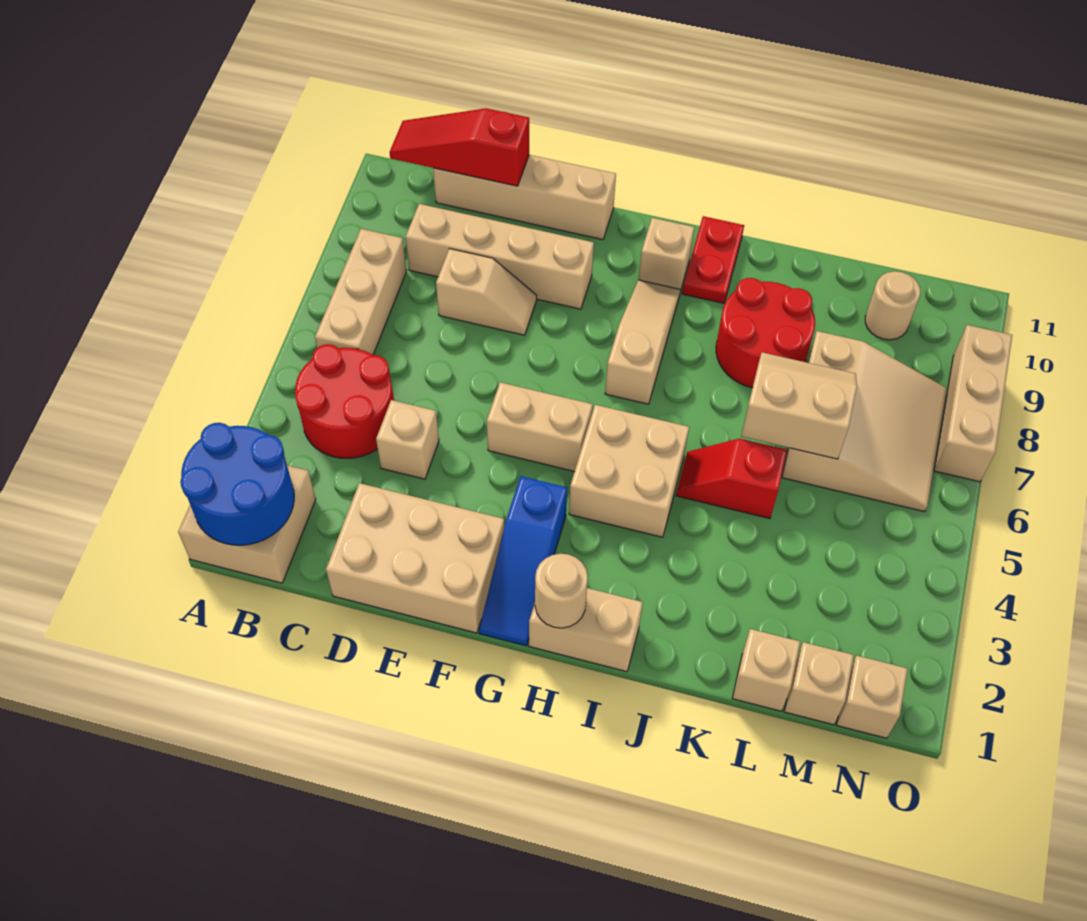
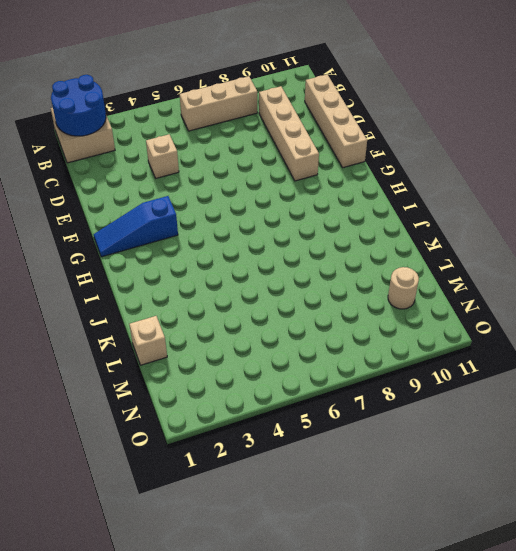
none -> red round brick B4:C5 level 1
none -> tan brick D1:F2 level 1
none -> tan slope D8:E8 level 1 top D

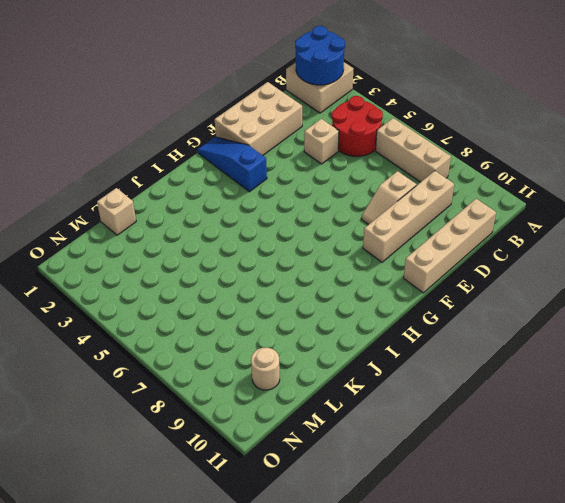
none -> tan brick F5:G5 level 1
none -> tan brick H1:I1 level 1
none -> tan brick H4:I5 level 1

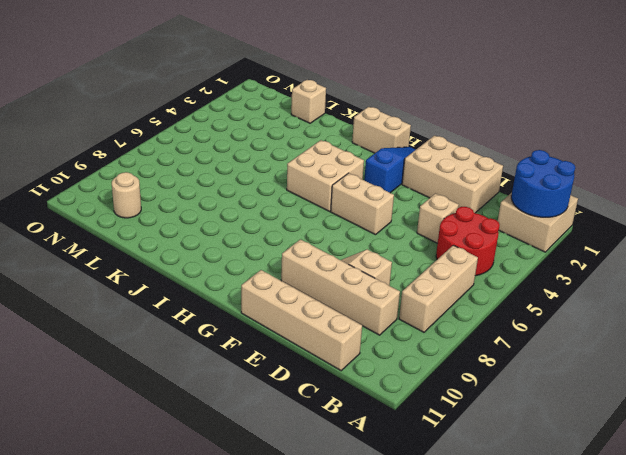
none -> tan slope H7:H9 level 1 top 7
none -> tan brick H10 level 1
none -> red plate I10:I11 level 1

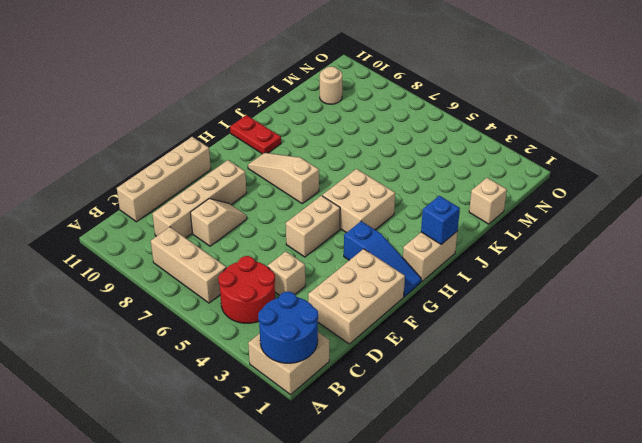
blue brick I1 level 2 -> none
none -> tan brick H10 level 1
none -> red slope J5:K5 level 1 top K
none -> red round brick J8:K9 level 1

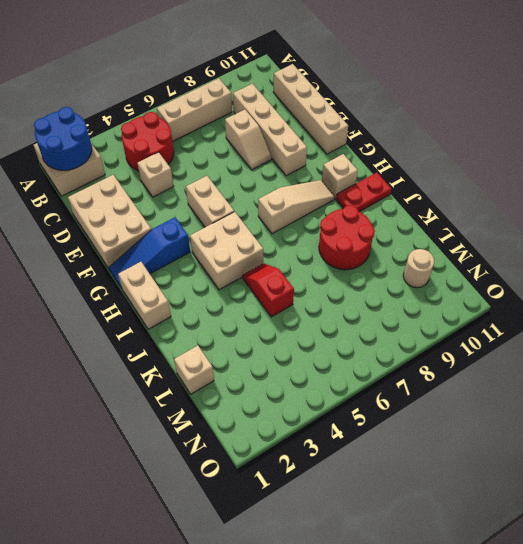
none -> tan slope L6:N8 level 1 top L
none -> tan brick M1 level 1
none -> tan brick N1 level 1

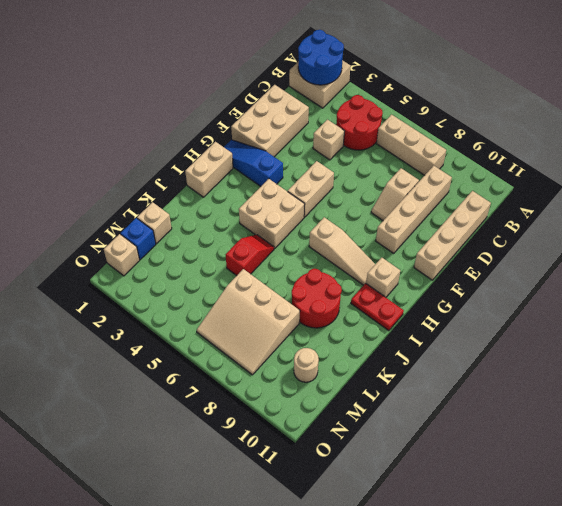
blue brick M1 level 1 -> tan brick M1 level 1
none -> tan brick O7:O9 level 1
none -> red slope B11:D11 level 2 top D
none -> tan round brick H1 level 2

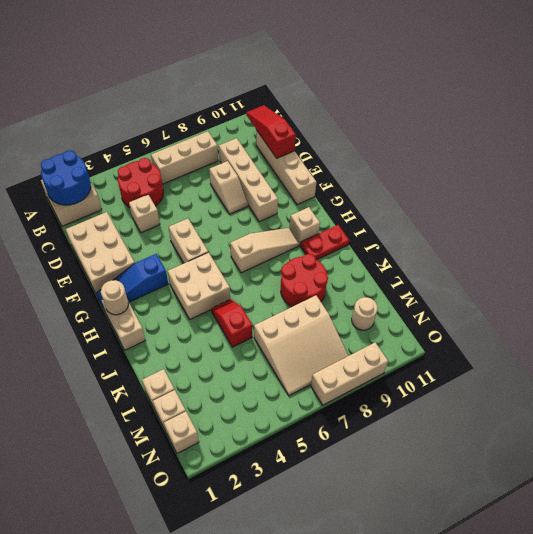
none -> tan slope K6:L7 level 2 top 6

